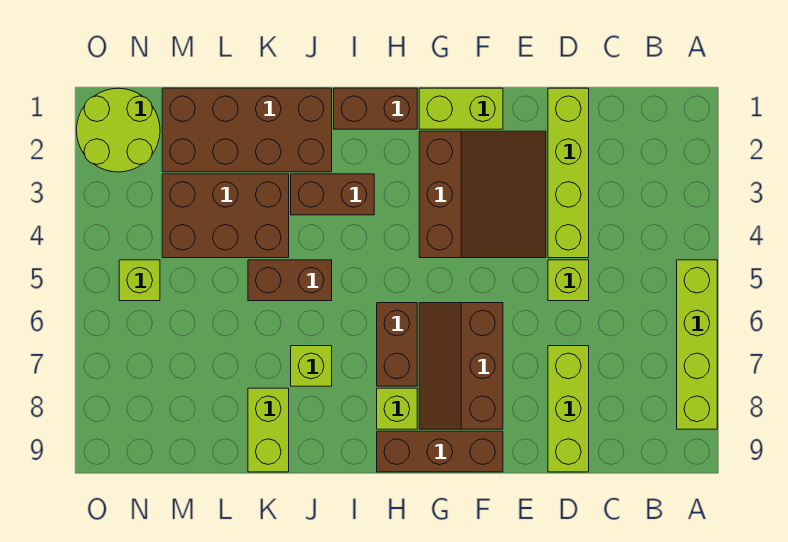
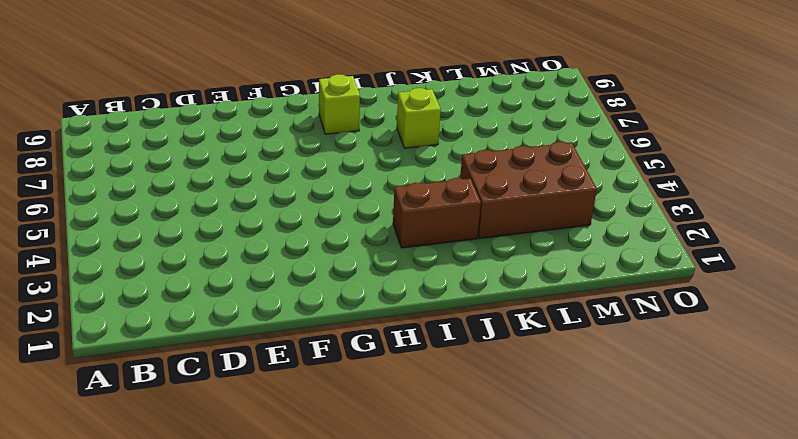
none -> lime brick A5:A8 level 1
none -> lime brick D1:D4 level 1
none -> lime brick D5 level 1

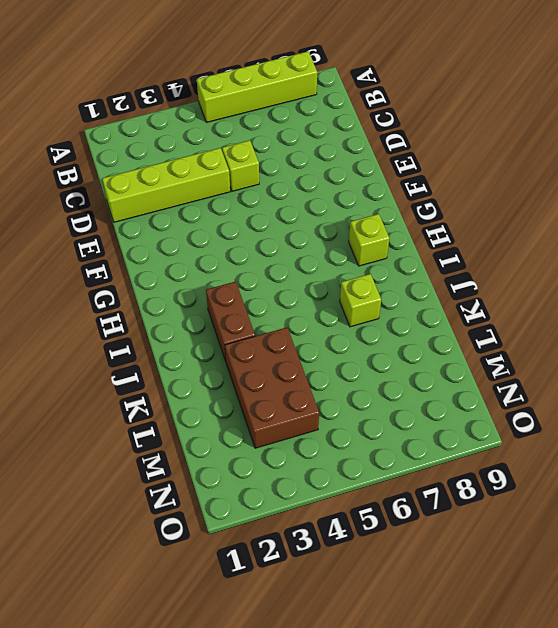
none -> lime brick D7:D9 level 1
none -> brown slope E2:G4 level 1 top G
none -> lime brick F1:G1 level 1

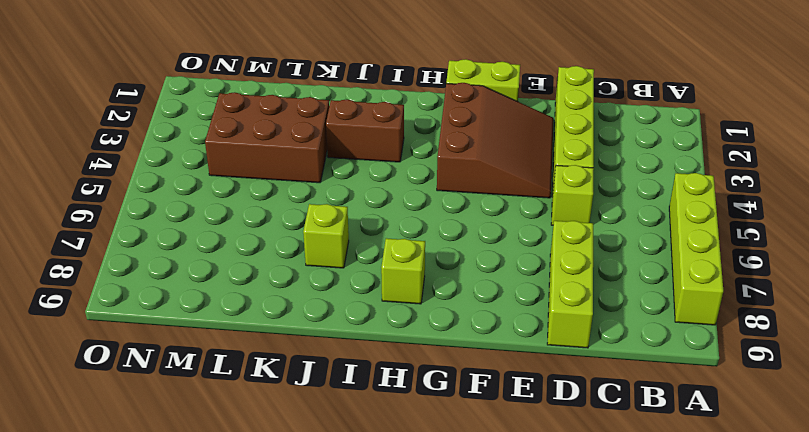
none -> brown slope F6:G8 level 1 top F
none -> brown brick F9:H9 level 1
none -> brown brick H1:I1 level 1

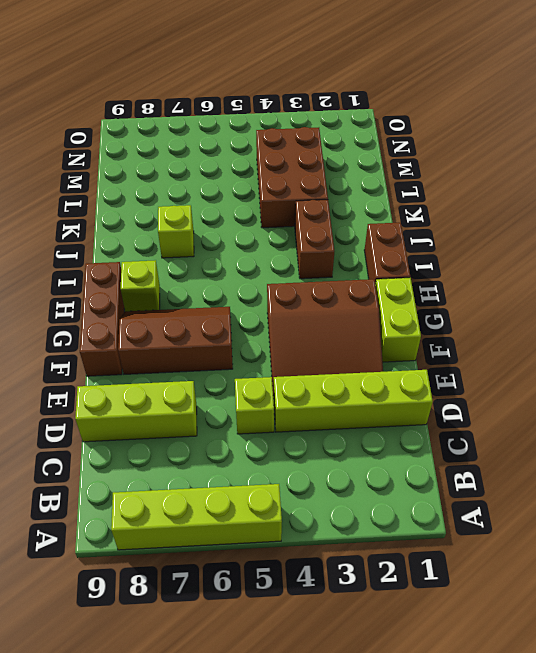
none -> brown brick H6:H7 level 1
none -> brown brick J1:M2 level 1
none -> brown brick J5:K5 level 1

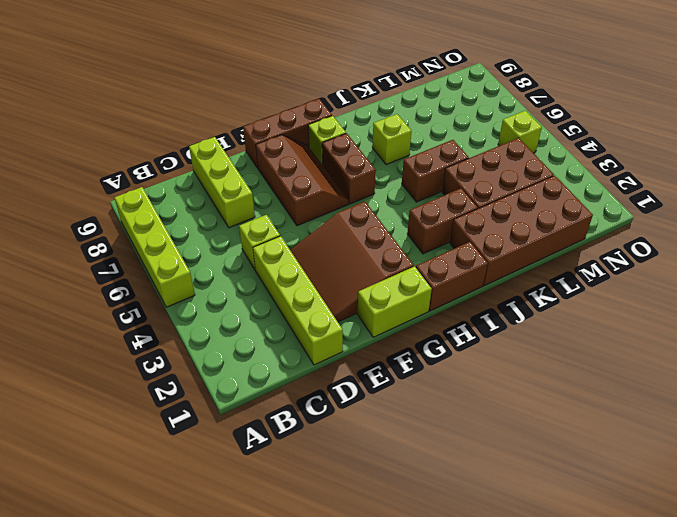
none -> lime brick K8:K9 level 1
none -> lime round brick N1:O2 level 1

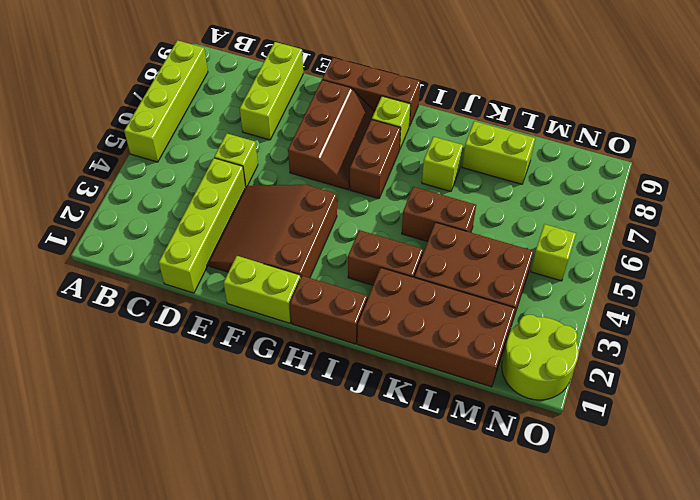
lime brick K8:L8 level 1 -> lime brick K8:K9 level 1

